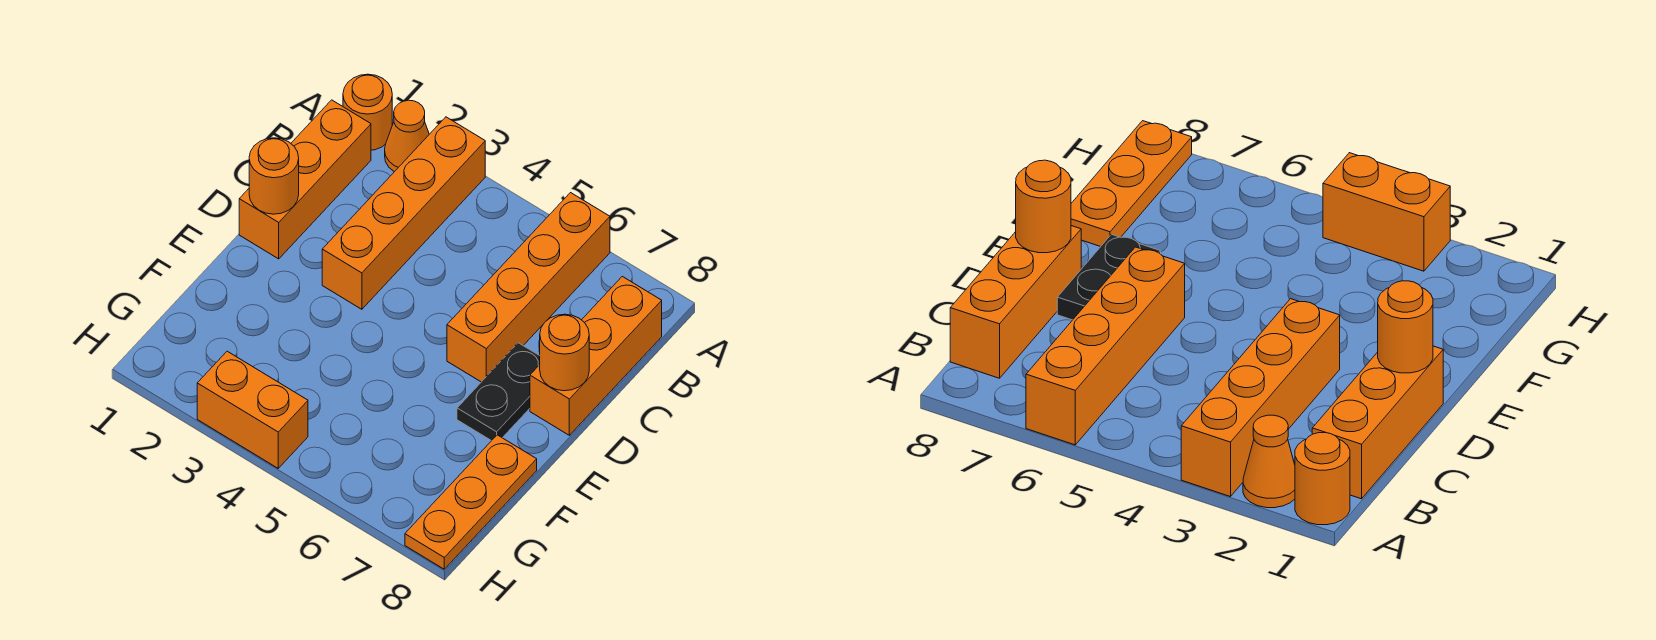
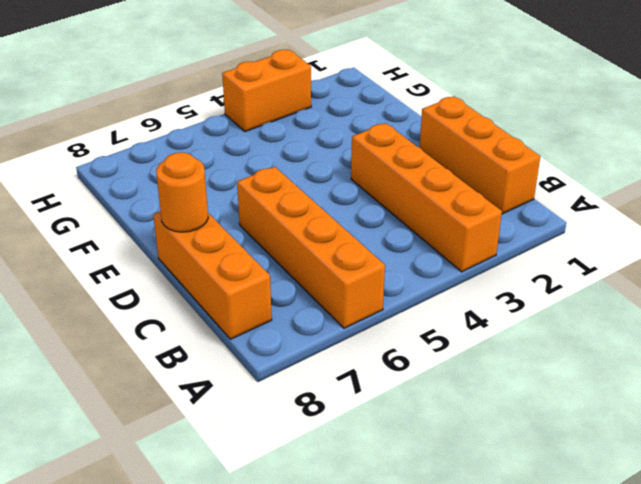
none -> orange round brick A1 level 1
none -> orange cone A2 level 1

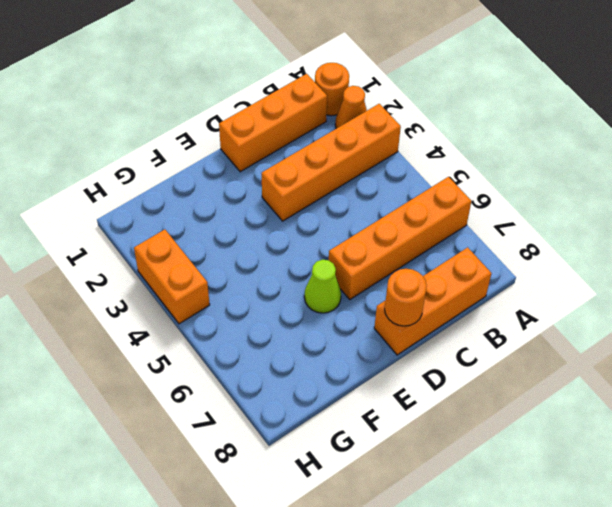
lime cone E6 level 1 -> none
none -> black plate D7:E7 level 1
none -> orange plate F8:H8 level 1

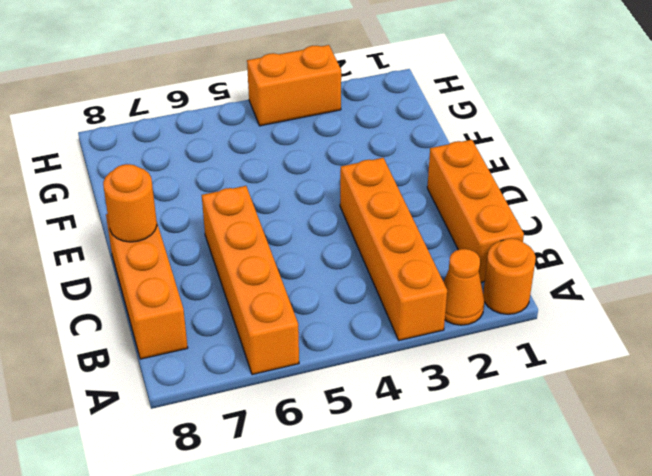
none -> black plate D7:E7 level 1
none -> orange plate F8:H8 level 1

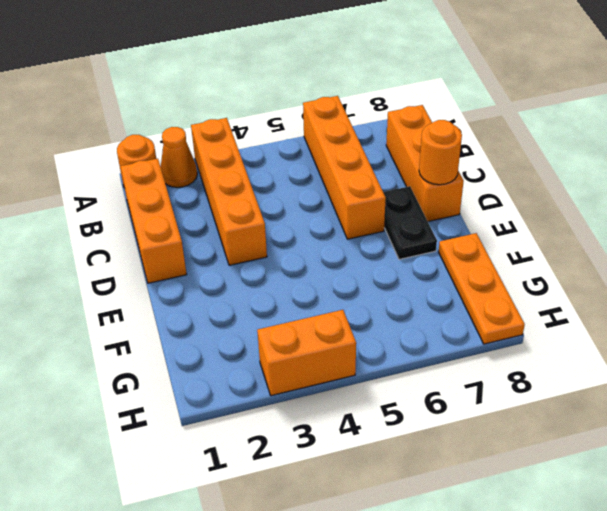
none -> orange round brick D1 level 2

